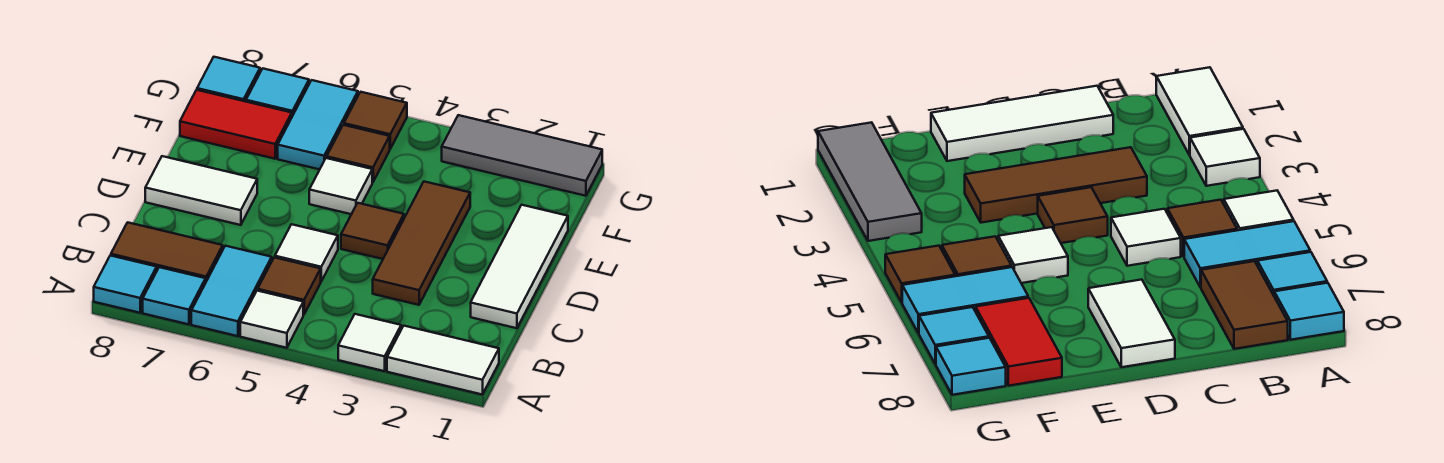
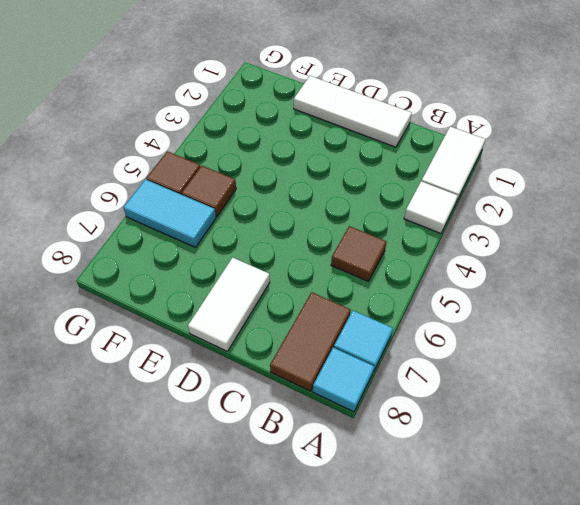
none -> white tile A5 level 1
none -> cyan tile A6:B6 level 1
none -> brown tile C3:E3 level 1

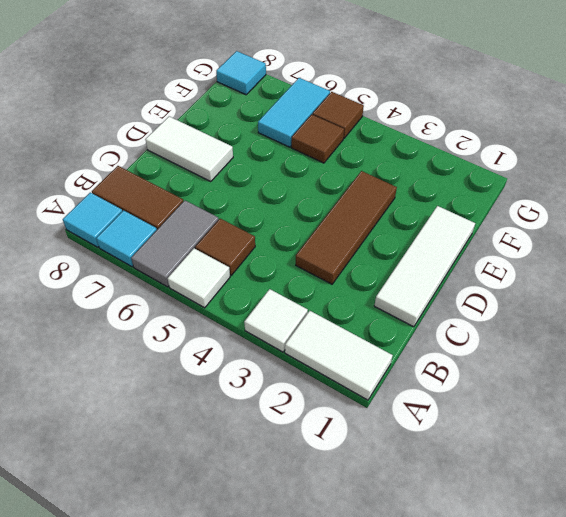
grey tile A6:B6 level 1 -> cyan tile A6:B6 level 1
none -> white tile C5 level 1
none -> brown tile D4 level 1
none -> white tile E5 level 1

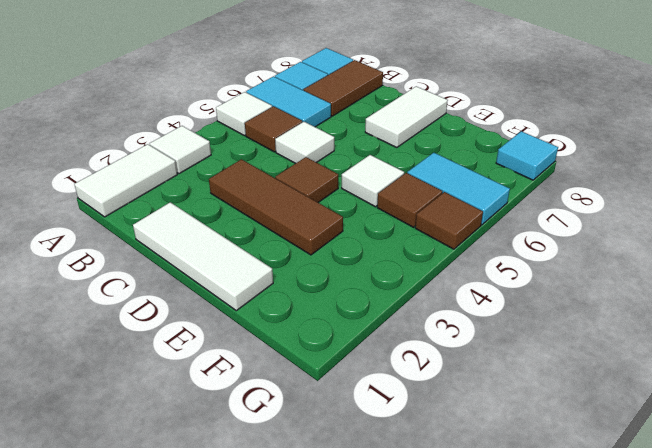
none -> red tile F7:F8 level 1
none -> grey tile G1:G3 level 1
none -> cyan tile G7 level 1

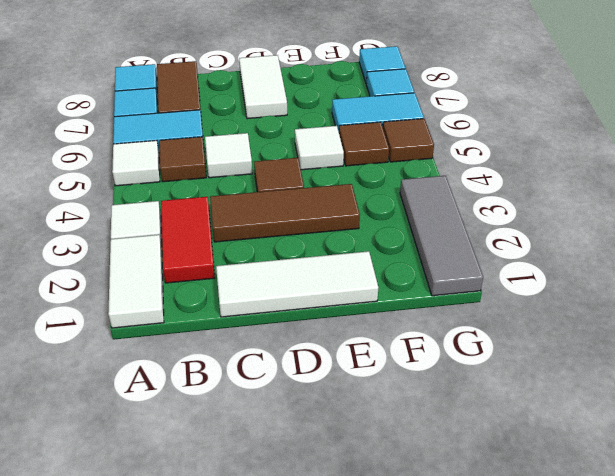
red tile B2:B3 level 1 -> red tile F7:F8 level 1

